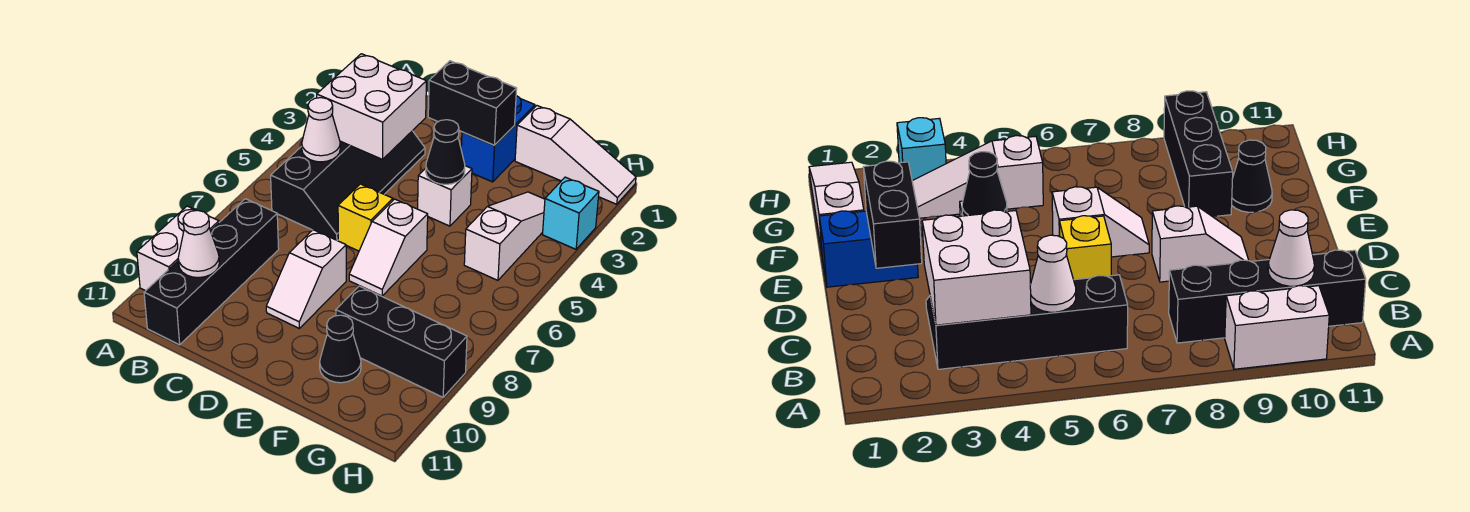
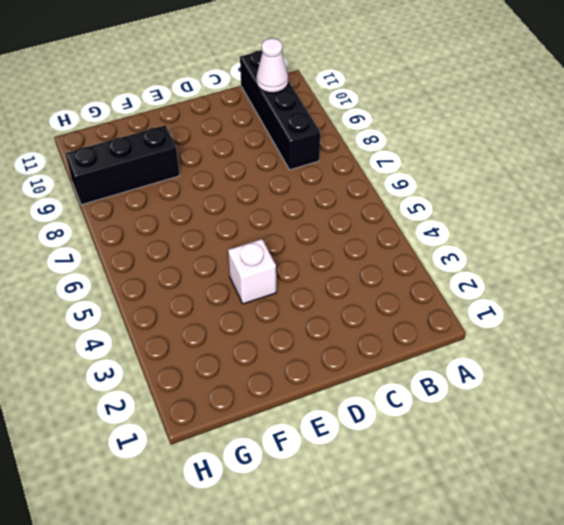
none -> white brick A9:A10 level 1
none -> black slope B3:C6 level 1 top B
none -> yellow brick D6 level 1

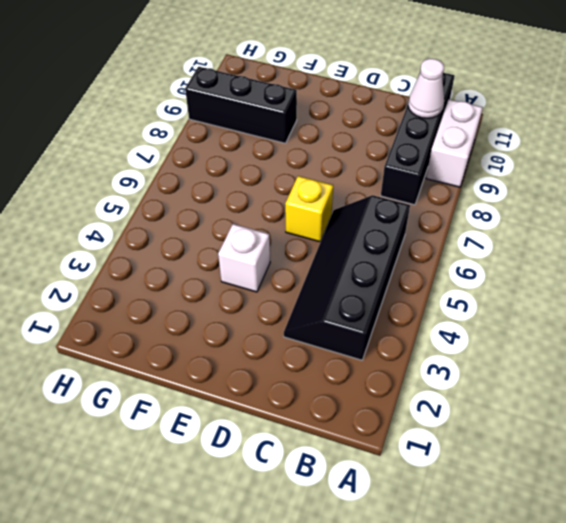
none -> white slope D8:D9 level 1 top 8
none -> blue brick E1:E2 level 1
none -> white slope E6:E7 level 1 top 6

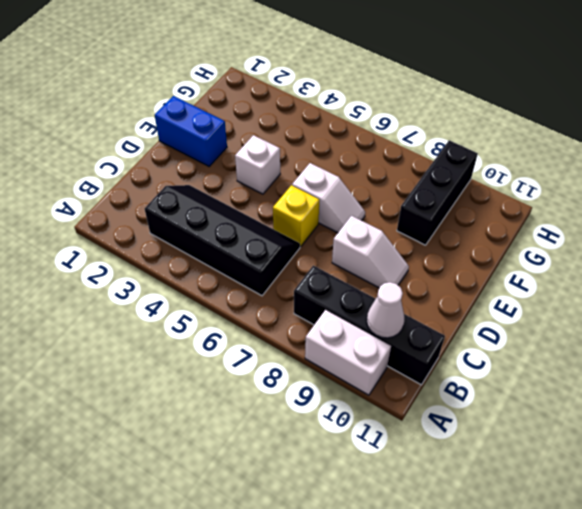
none -> white slope F1:H1 level 1 top F
none -> black cone F10 level 1
none -> white slope G3:G5 level 1 top 5

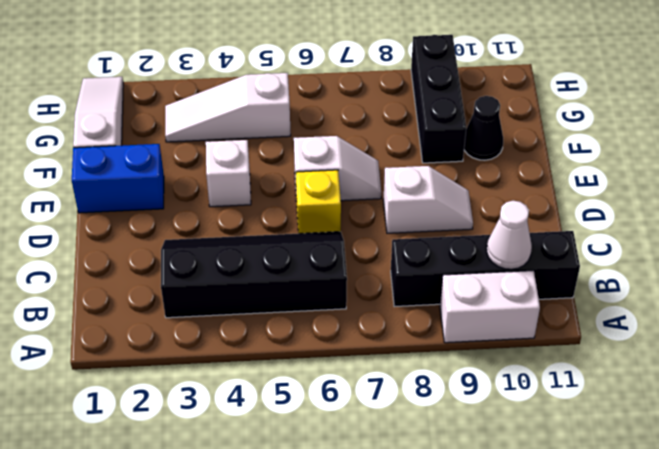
none -> cyan brick H3 level 1
none -> white brick B3:C4 level 2
none -> white cone B5 level 2

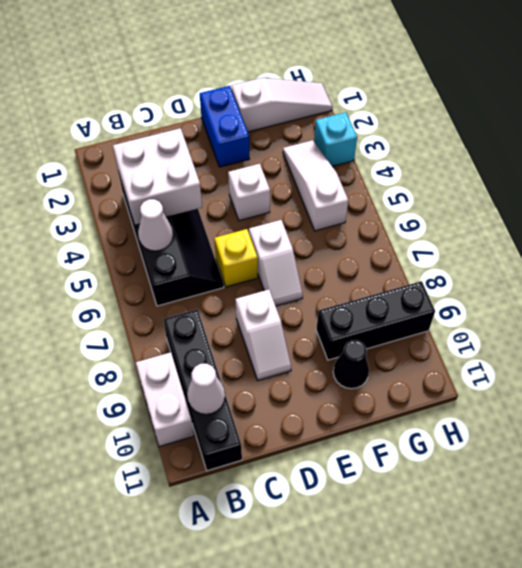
none -> black brick D2:E2 level 2
none -> black cone E4 level 2

